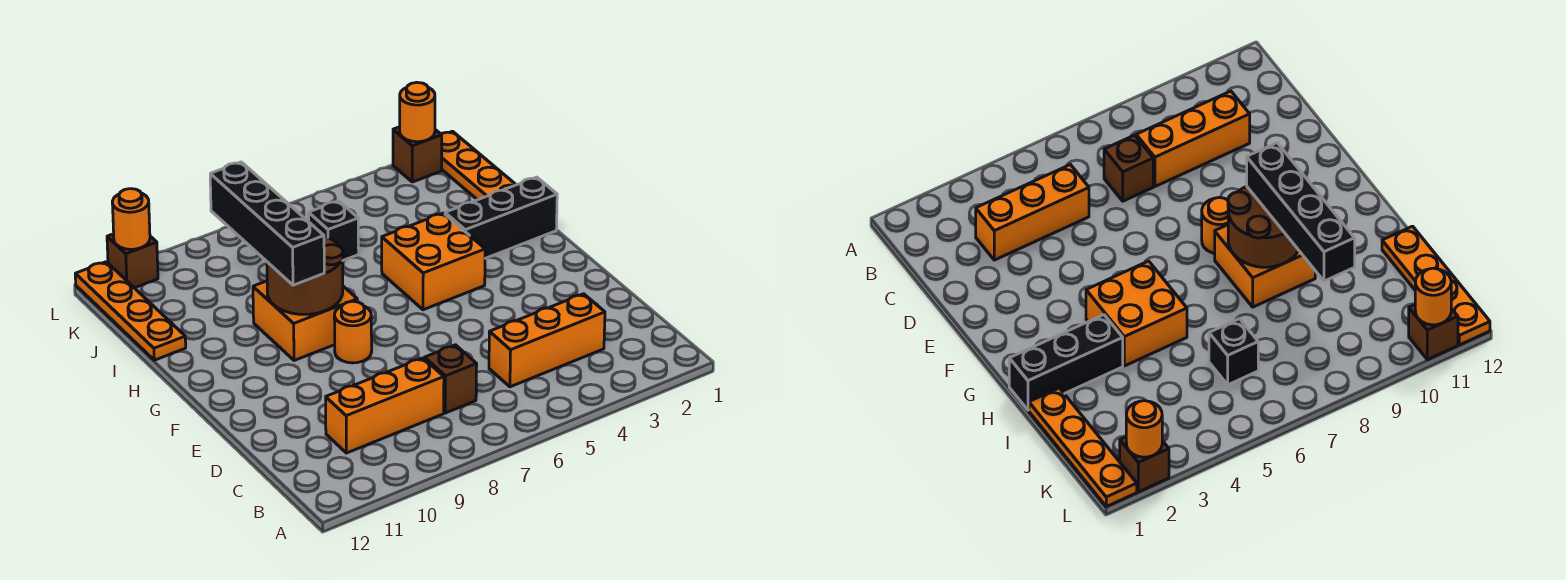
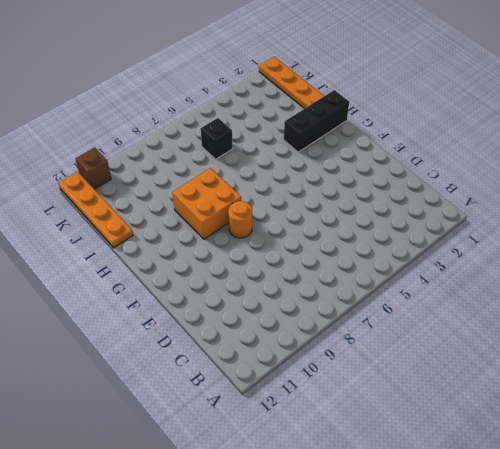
none -> orange brick C3:C5 level 1
none -> brown brick C7 level 1
none -> orange brick C8:C10 level 1

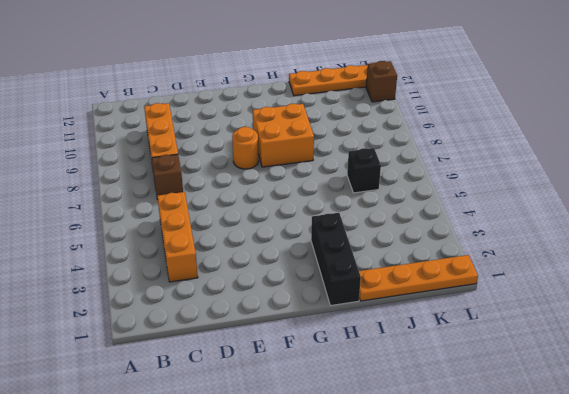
none -> orange brick G4:H5 level 1
none -> brown brick L2 level 1
none -> brown round brick G8:H9 level 2

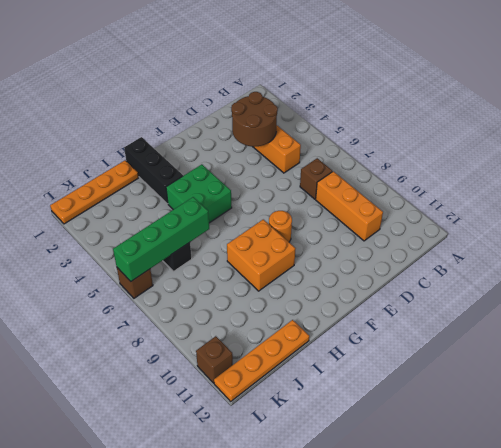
brown round brick C3:D4 level 2 -> brown round brick G8:H9 level 2
green brick G4:H5 level 1 -> orange brick G4:H5 level 1
green brick I6:L6 level 2 -> none
brown brick L6 level 1 -> brown brick L2 level 1
none -> orange round brick L2 level 2
none -> orange round brick L11 level 2
none -> black brick G9:J9 level 3

